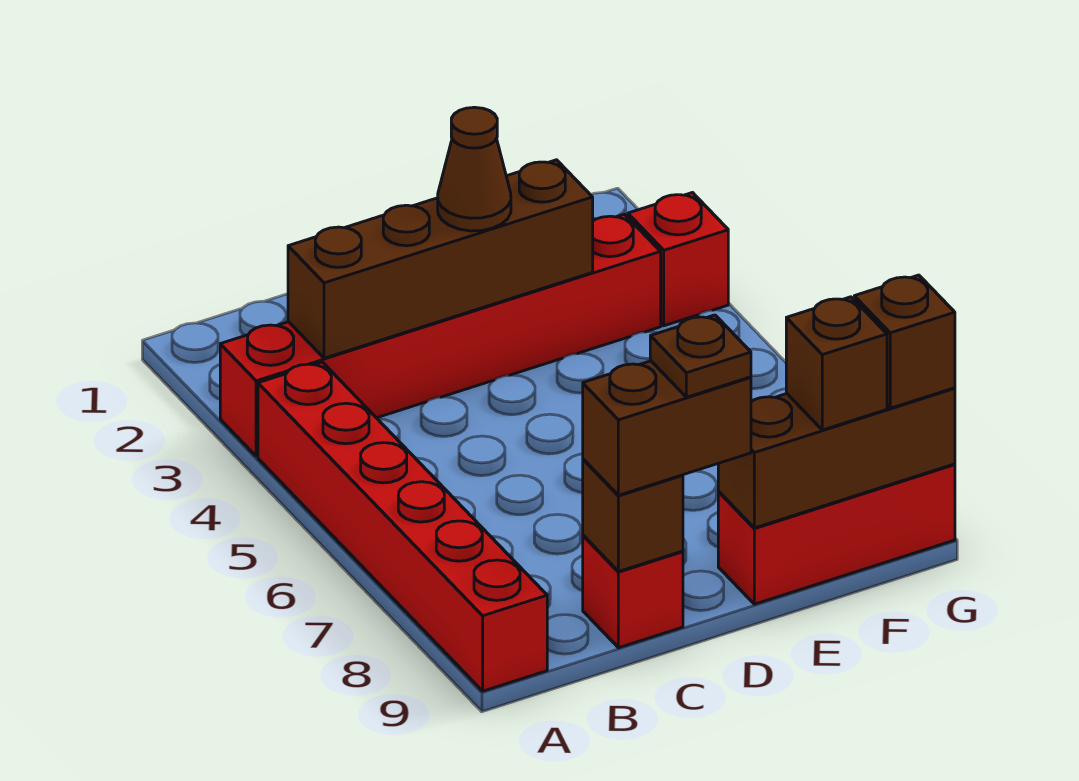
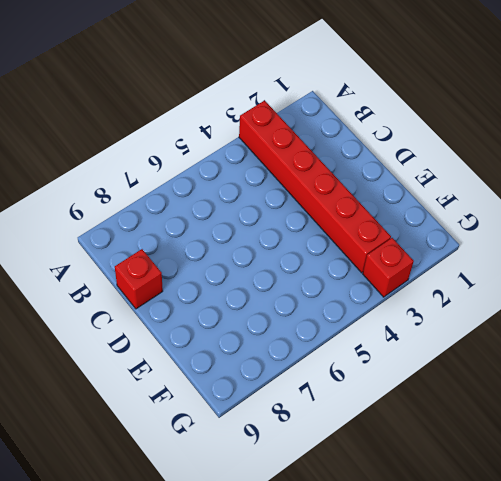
none -> red brick A4:A9 level 1
none -> red brick E9:G9 level 1
none -> brown brick B3:E3 level 2

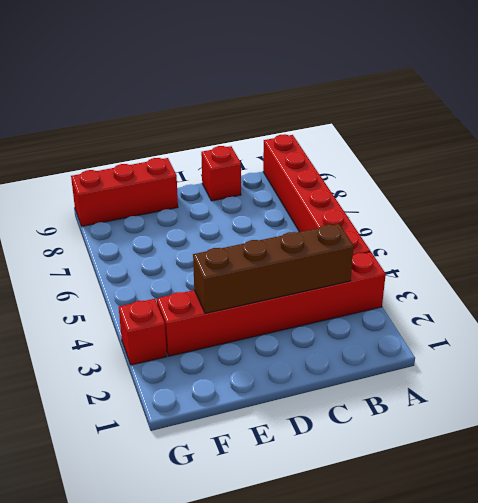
none -> brown brick C9 level 2
none -> brown brick E9:G9 level 2
none -> brown brick C9:D9 level 3

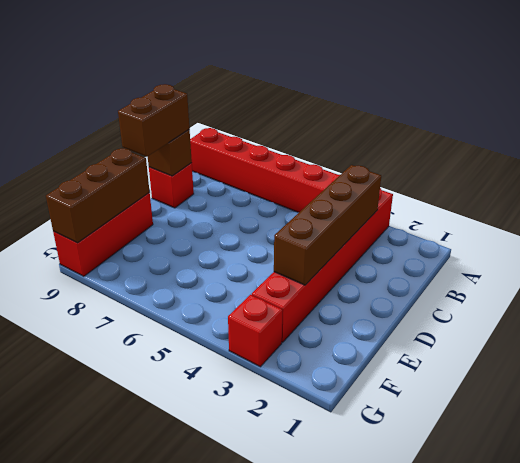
none -> brown cone D3 level 3
none -> brown brick F9 level 3
none -> brown brick G9 level 3

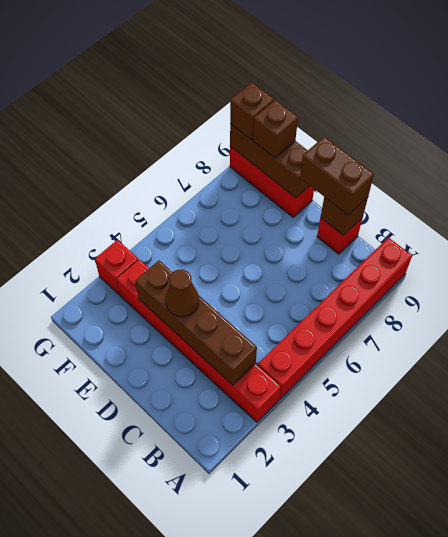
none -> brown plate D9 level 4

